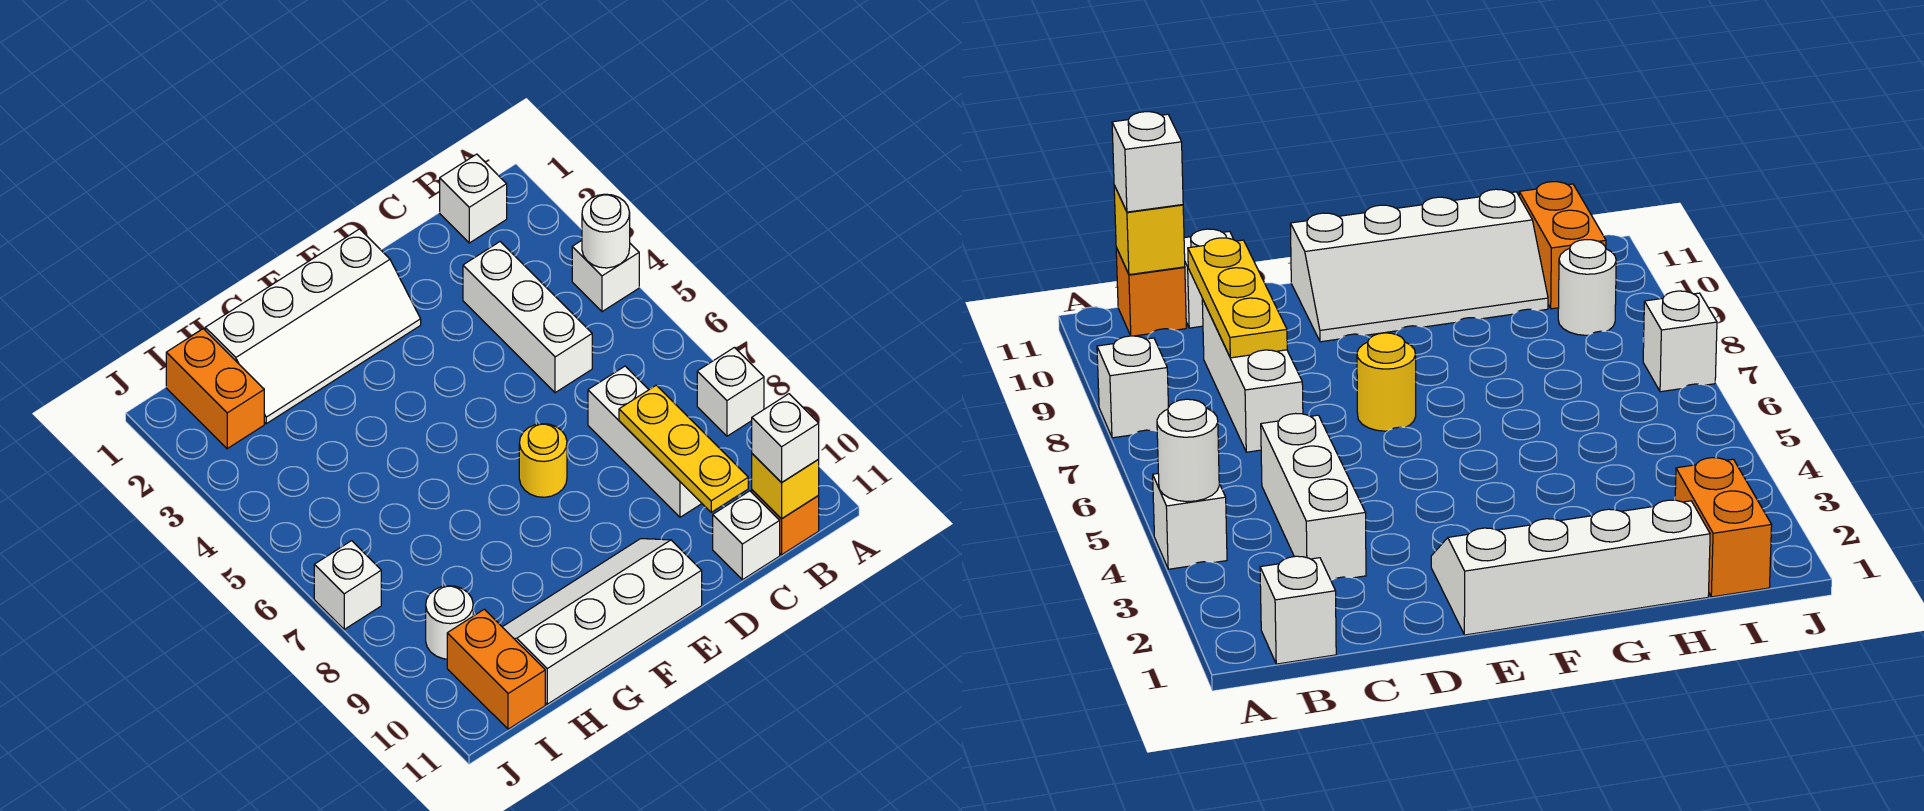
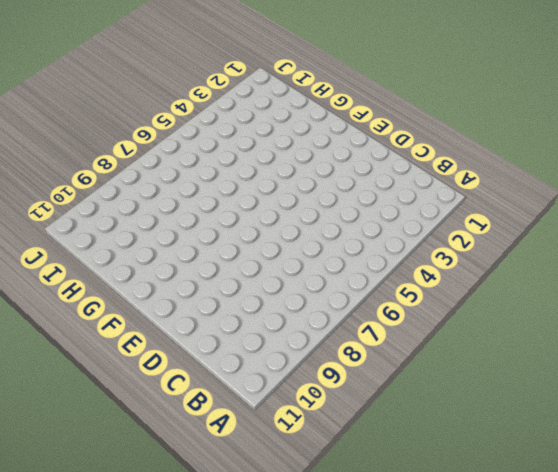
none -> white brick A4 level 1
none -> white brick A8 level 1
none -> white brick B1 level 1

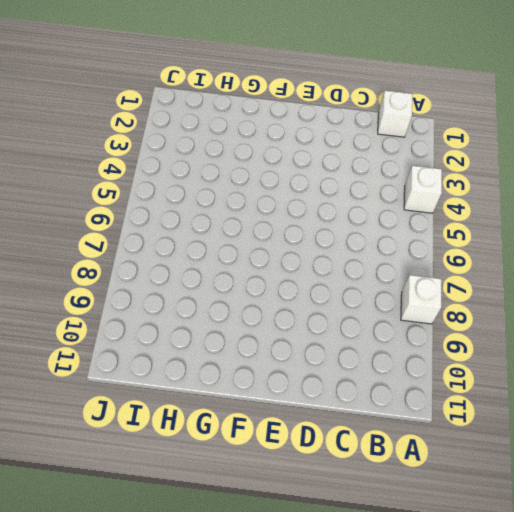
none -> orange brick B11 level 1
none -> white brick C3:C5 level 1
none -> white brick C7:C9 level 1

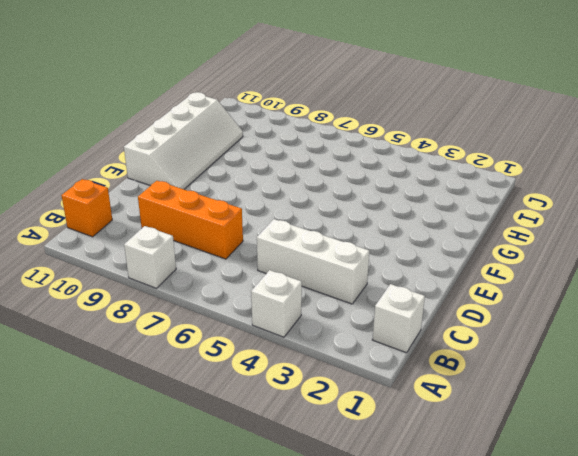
orange brick C7:C9 level 1 -> white brick C7:C9 level 1
none -> white brick C11 level 1
none -> white slope E1:H2 level 1 top 1
none -> yellow round brick E7 level 1

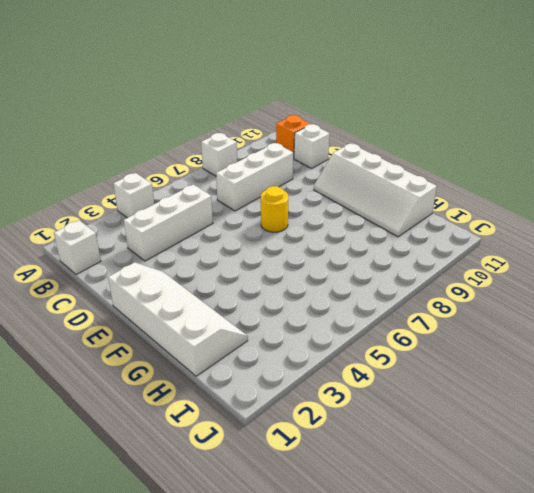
none -> orange brick I1:I2 level 1
none -> white round brick I9 level 1
none -> orange brick I10:I11 level 1

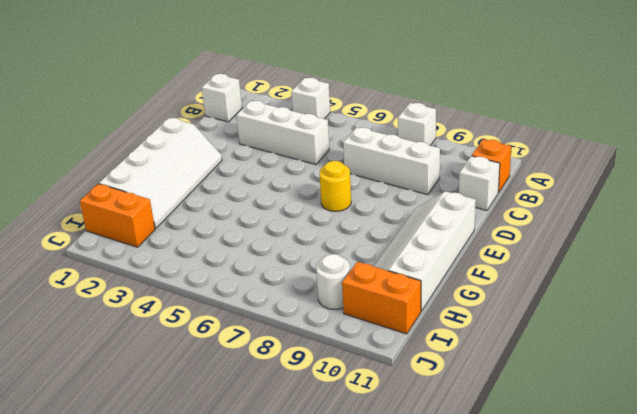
none -> white brick J7 level 1
none -> white round brick A4 level 2
none -> yellow brick B11 level 2

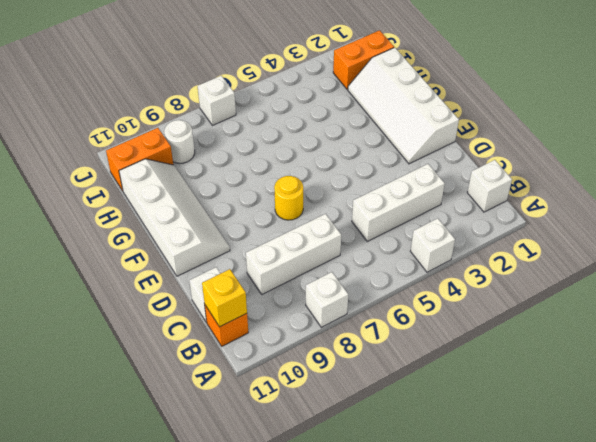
none -> white round brick A4 level 2
none -> yellow plate C8:C10 level 2
none -> white brick B11 level 3

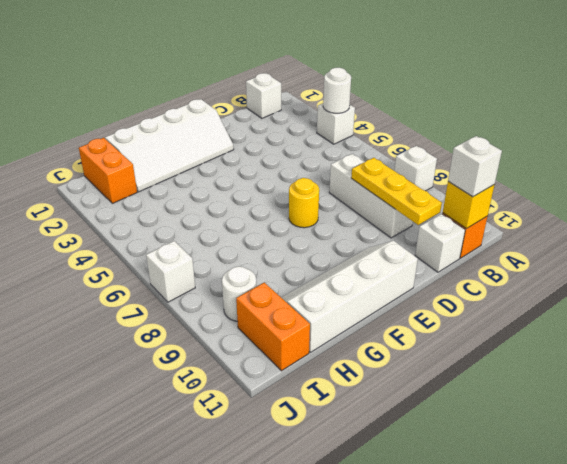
none -> white brick C3:C5 level 1

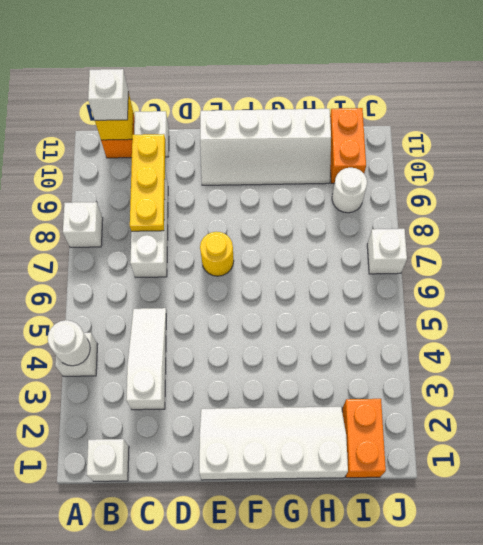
white slope C3:C5 level 1 top 3 -> white brick C3:C5 level 1

